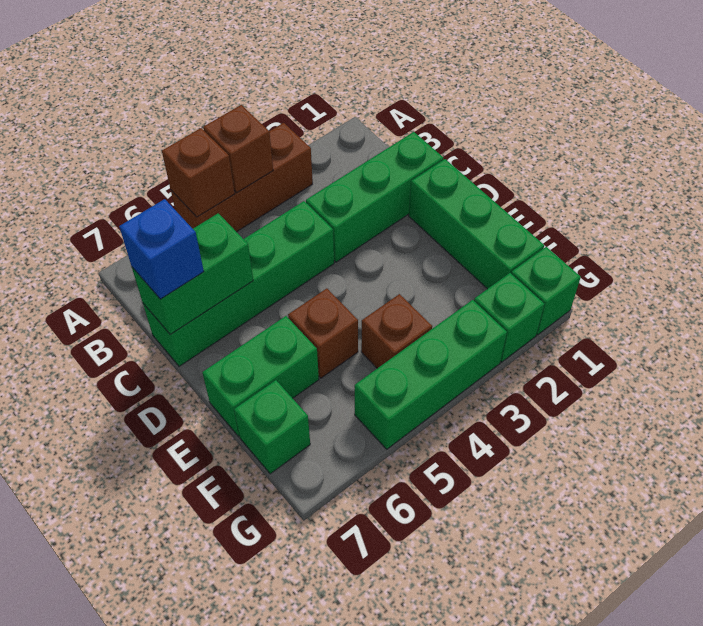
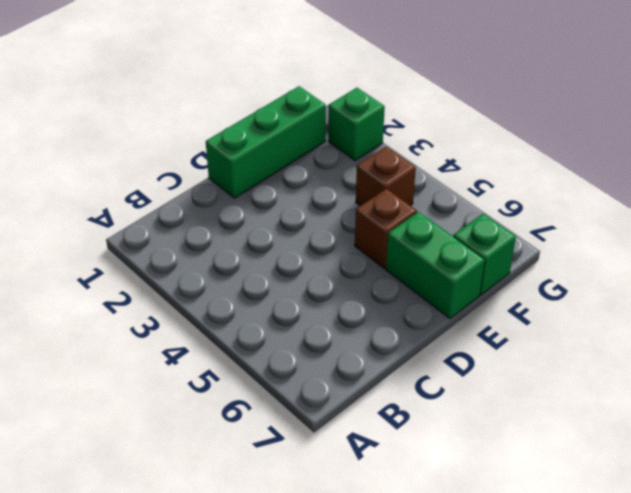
none -> brown brick A3:A5 level 1
none -> green brick C1:C3 level 1
none -> green brick C4:C7 level 1

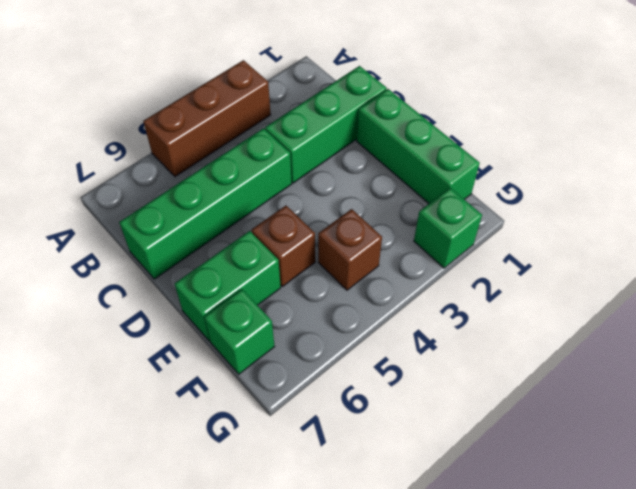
none -> green brick G1 level 1
none -> green brick G3:G5 level 1
none -> brown brick A4 level 2

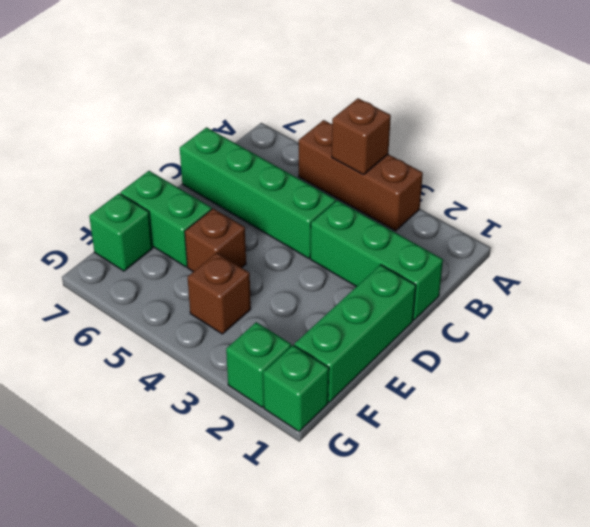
none -> green brick G3:G5 level 1
none -> brown brick A5 level 2
none -> green brick C6:C7 level 2

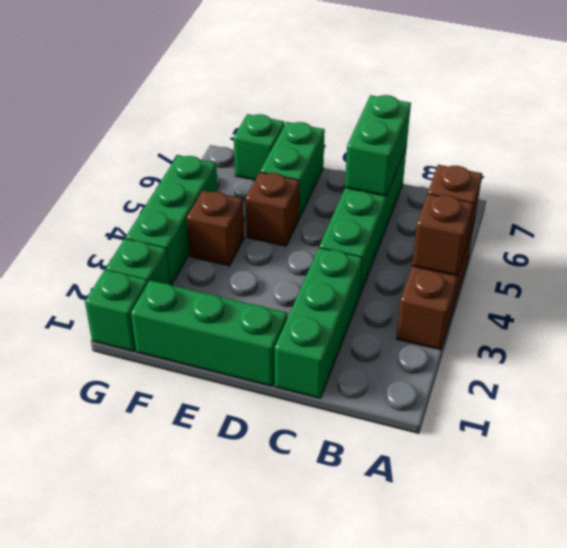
none -> blue brick C7 level 3

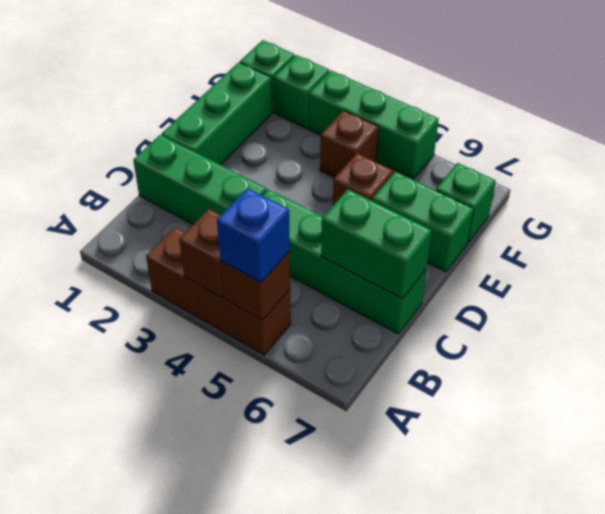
blue brick A5 level 3 -> blue brick C7 level 3

